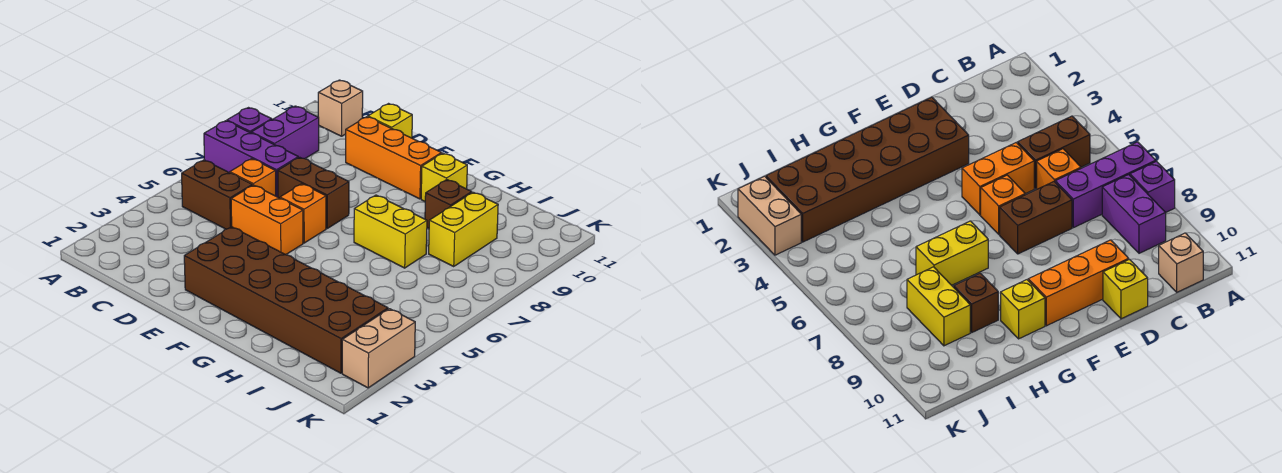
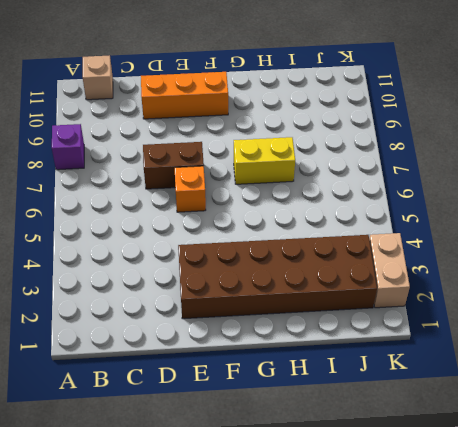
none -> purple brick A7:C7 level 1
none -> brown brick B5:C5 level 1
none -> purple brick B8:B9 level 1

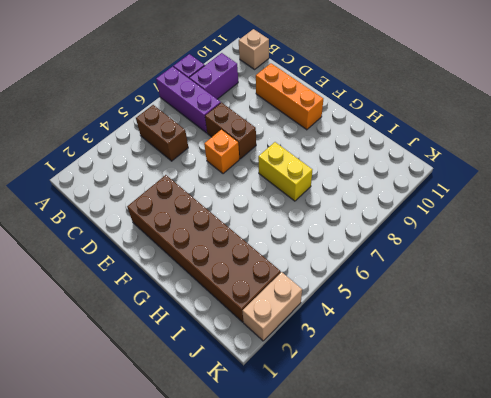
none -> orange brick C6 level 1
none -> orange brick D5:E5 level 1
none -> yellow brick D11 level 1

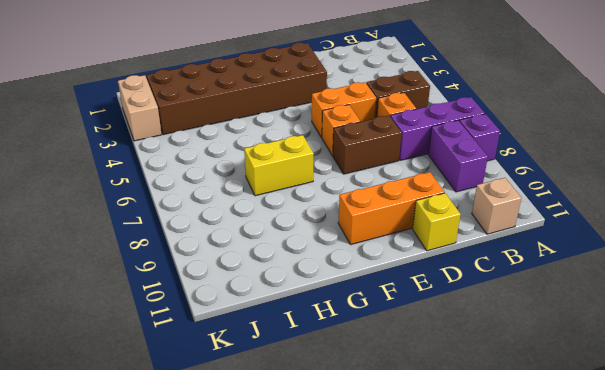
none -> yellow brick G10 level 1
none -> brown brick H9 level 1
none -> yellow brick I8:I9 level 1

